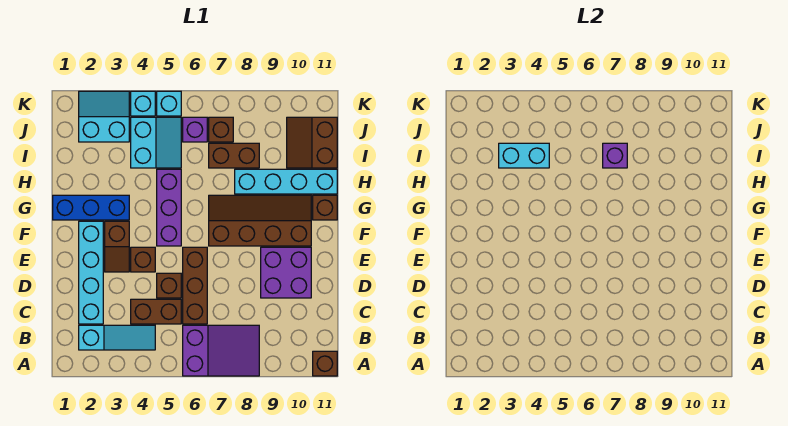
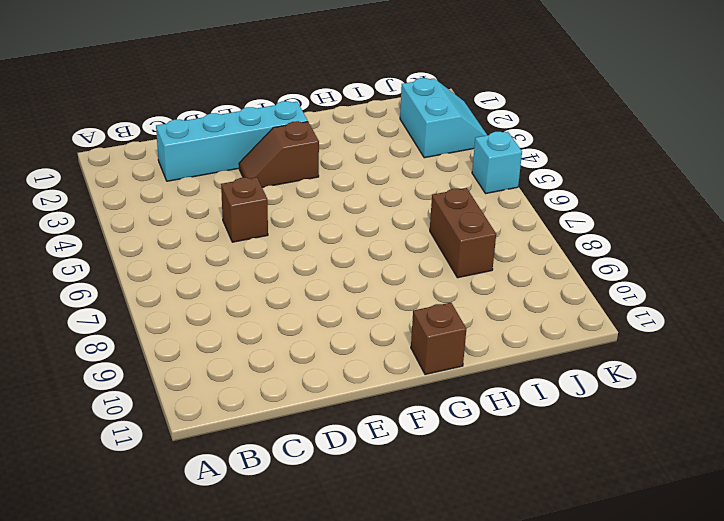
none -> purple slope A6:B8 level 1 top 6
none -> brown brick A11 level 1
none -> cyan slope B2:B4 level 1 top 2

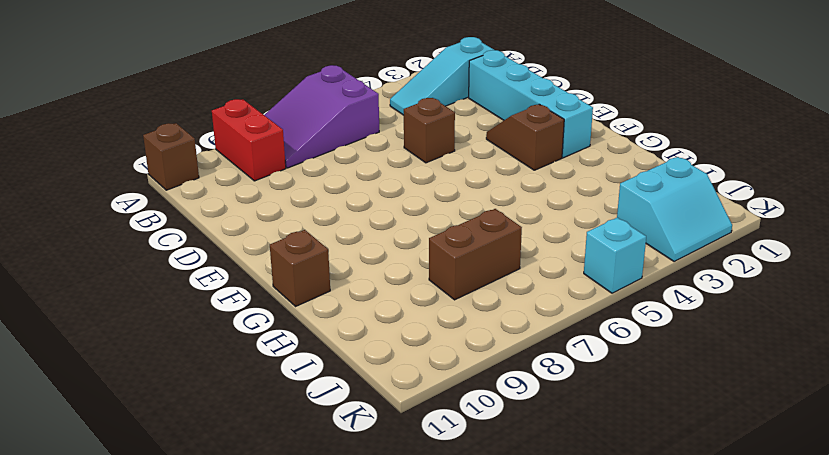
red brick A9:B9 level 1 -> none
none -> brown brick C4:C5 level 1
none -> brown brick C6:E6 level 1
none -> purple brick D9:E10 level 1

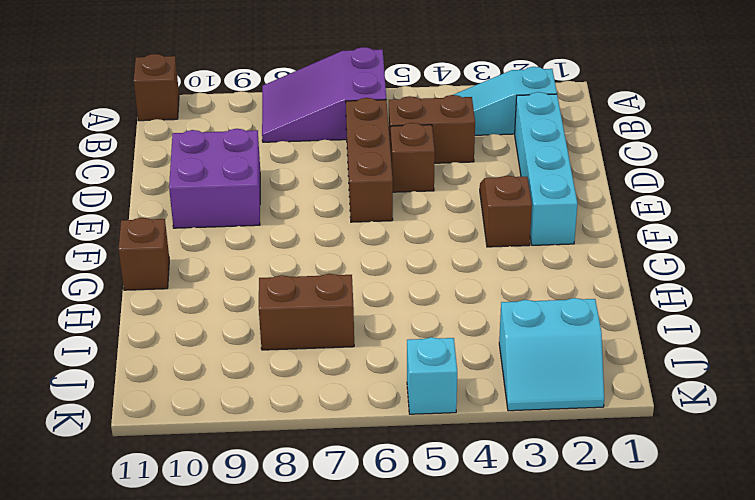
none -> brown brick E4 level 1
none -> purple brick F5:H5 level 1
none -> brown slope F7:G10 level 1 top F

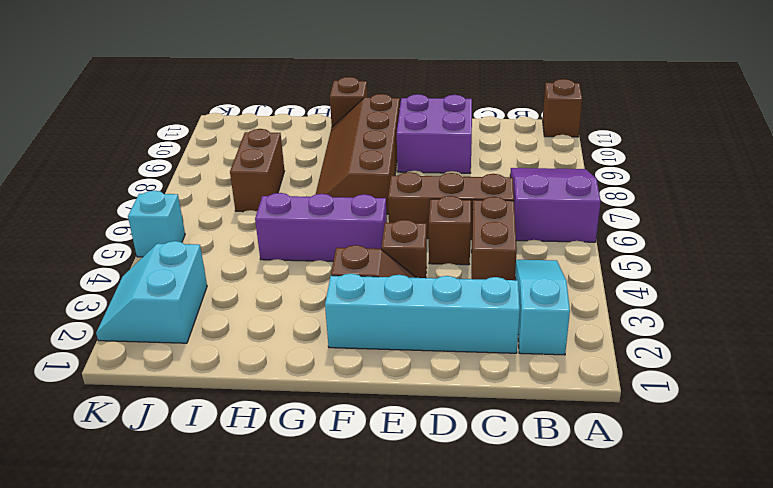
none -> blue brick G1:G3 level 1
none -> cyan brick H8:H11 level 1
none -> cyan slope I4:J5 level 1 top 4

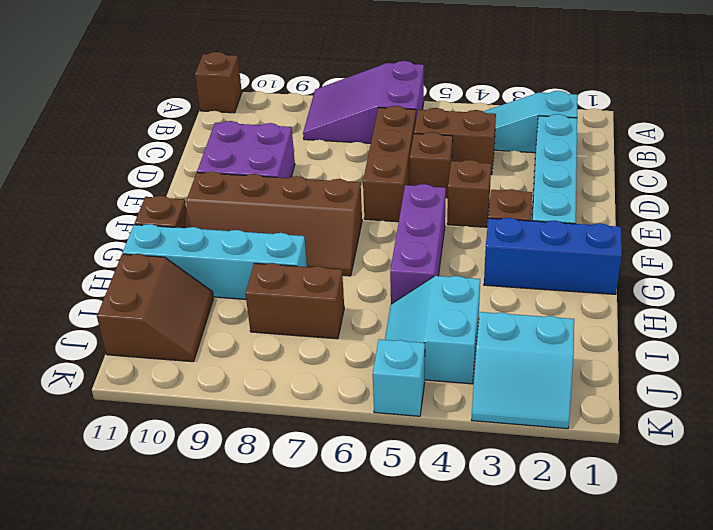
none -> purple brick J6 level 1
none -> brown brick J7 level 1
none -> cyan brick K4 level 1

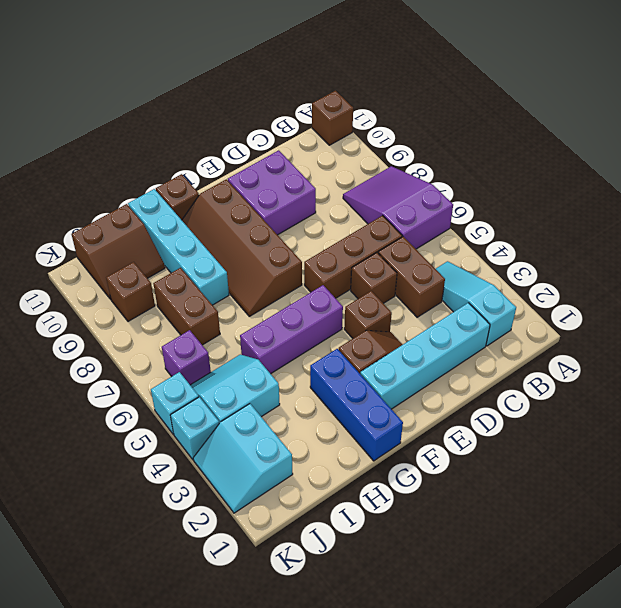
brown brick J9 level 1 -> brown brick J7 level 1
none -> cyan brick I3:I4 level 2
none -> purple brick I7 level 2

